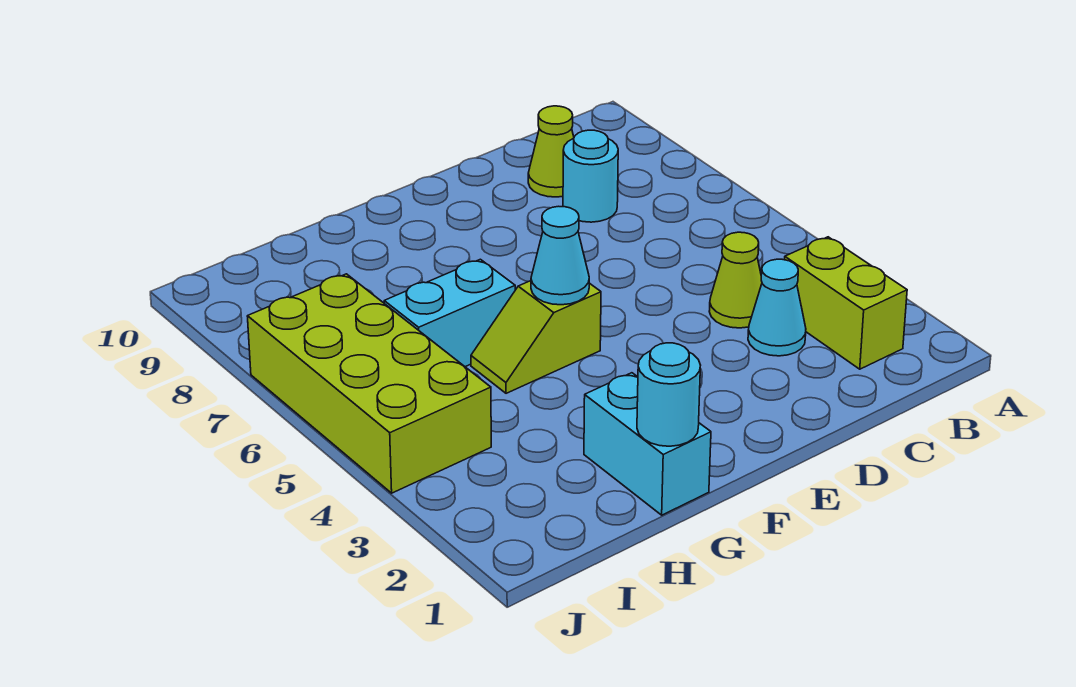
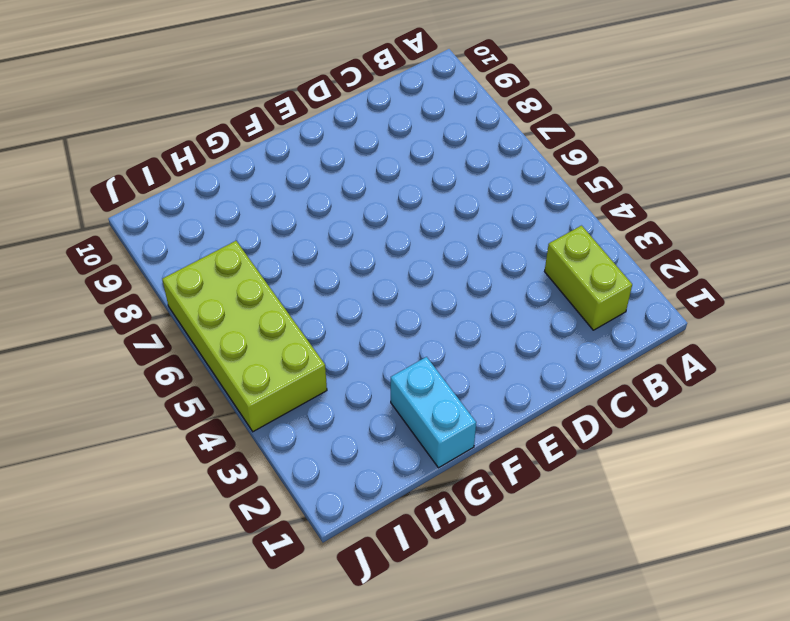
none -> cyan cone C3 level 1
none -> lime cone C4 level 1

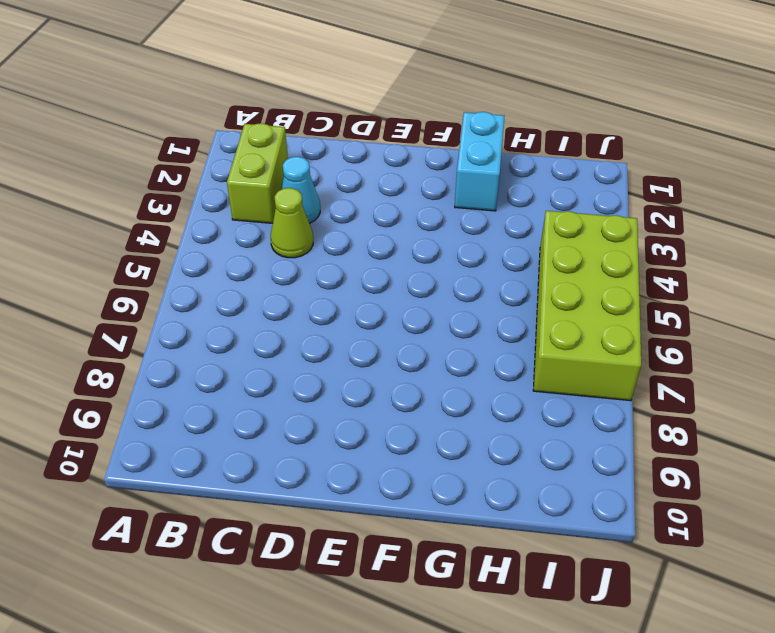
none -> cyan round brick C8 level 1
none -> lime cone C9 level 1

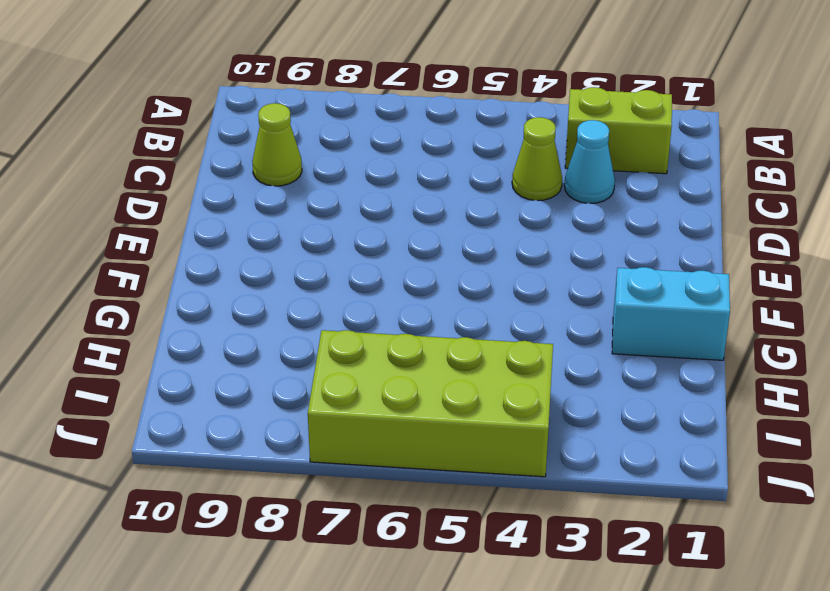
none -> cyan round brick C8 level 1
none -> lime slope F5:G5 level 1 top F

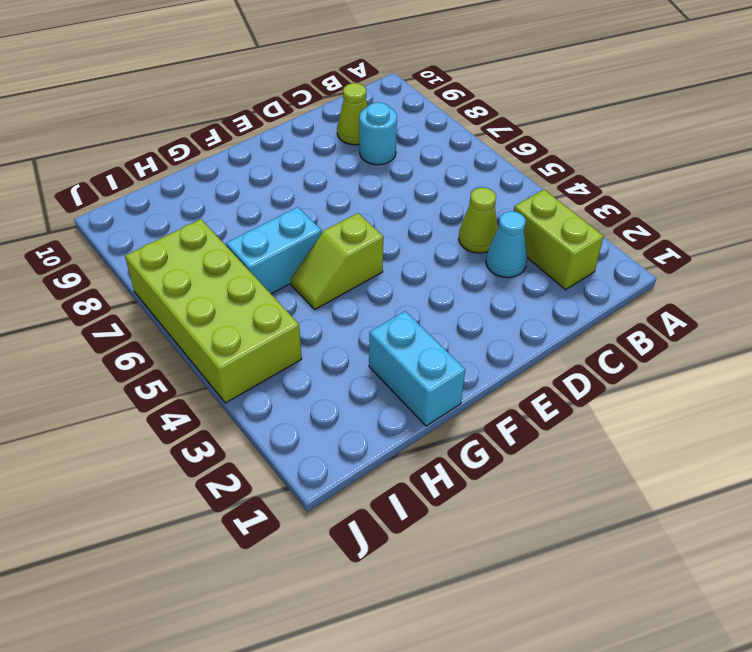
none -> cyan cone F5 level 2
none -> cyan round brick G1 level 2

